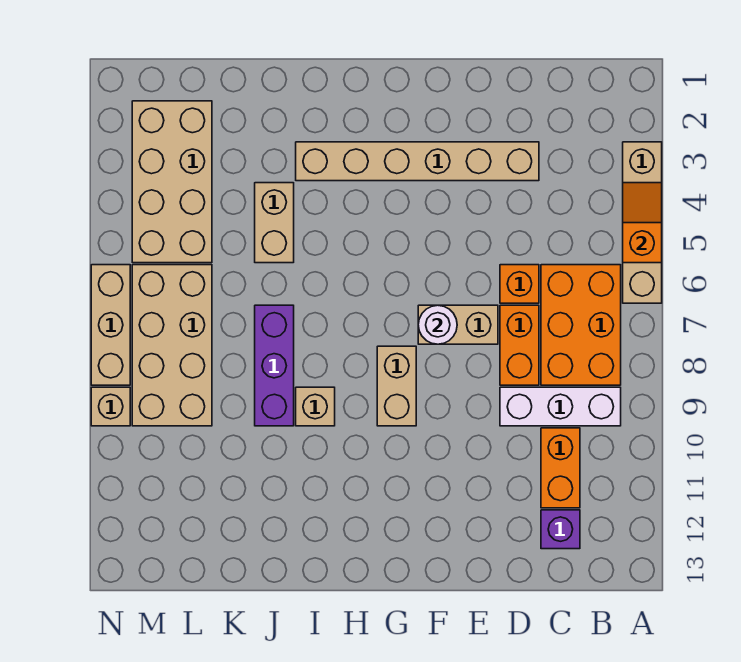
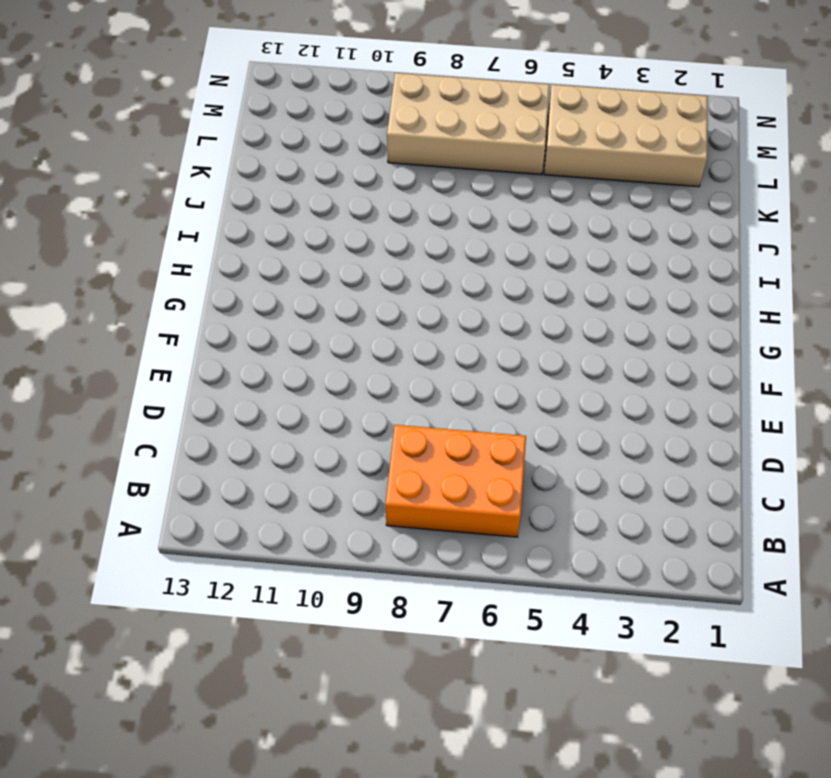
none -> tan brick A3:A6 level 1
none -> white brick B9:D9 level 1
none -> orange brick C10:C11 level 1

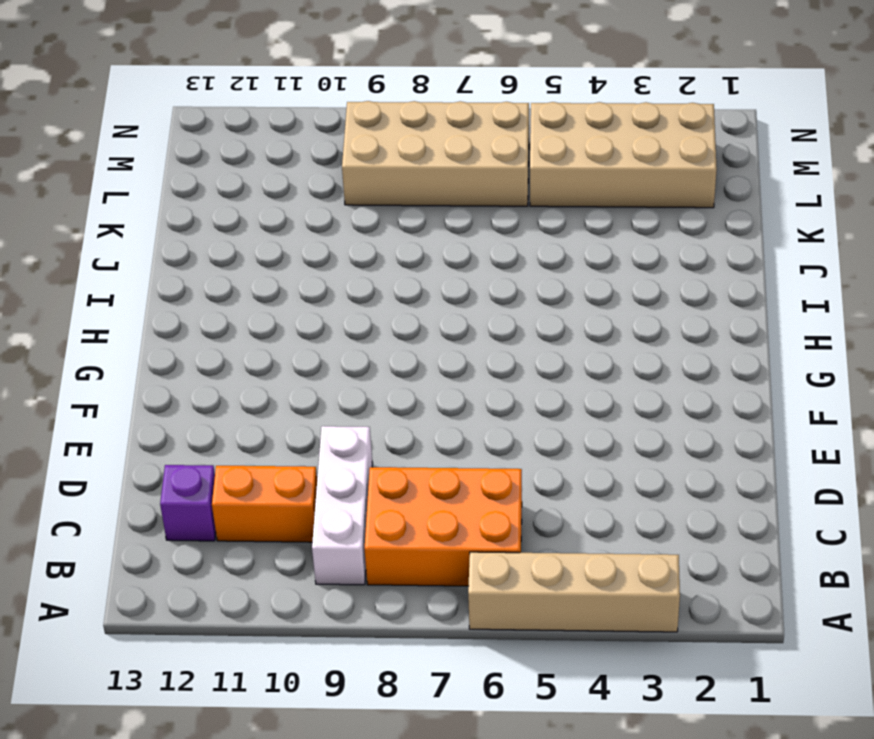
none -> tan brick D3:I3 level 1
none -> orange brick D6 level 1
none -> orange brick D7:D8 level 1

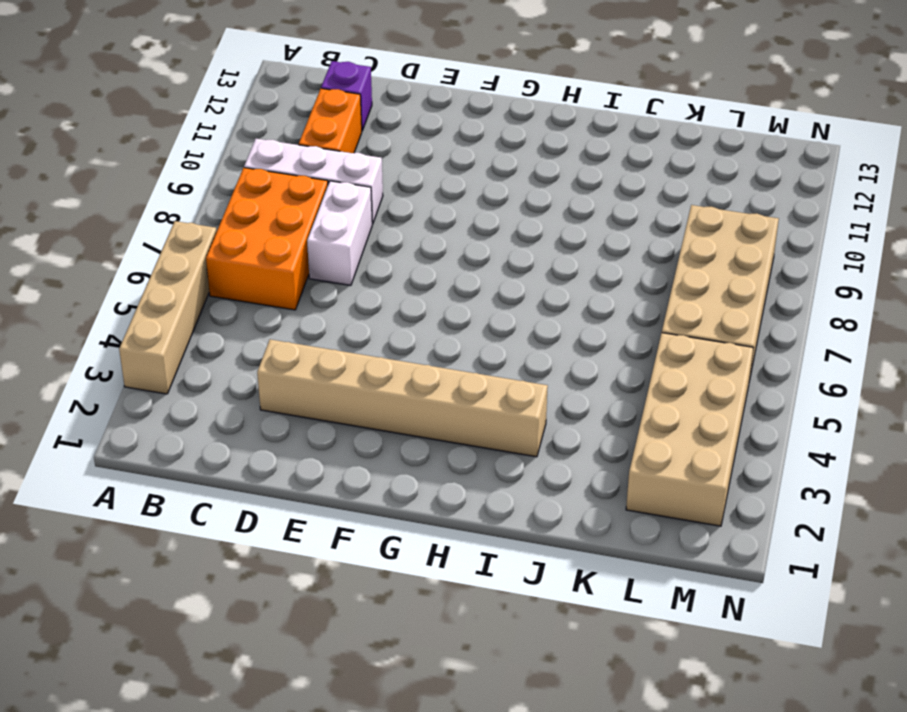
white brick D7:D8 level 1 -> orange brick D7:D8 level 1
none -> orange brick D6 level 1
none -> tan brick E7:F7 level 1
none -> tan brick G8:G9 level 1

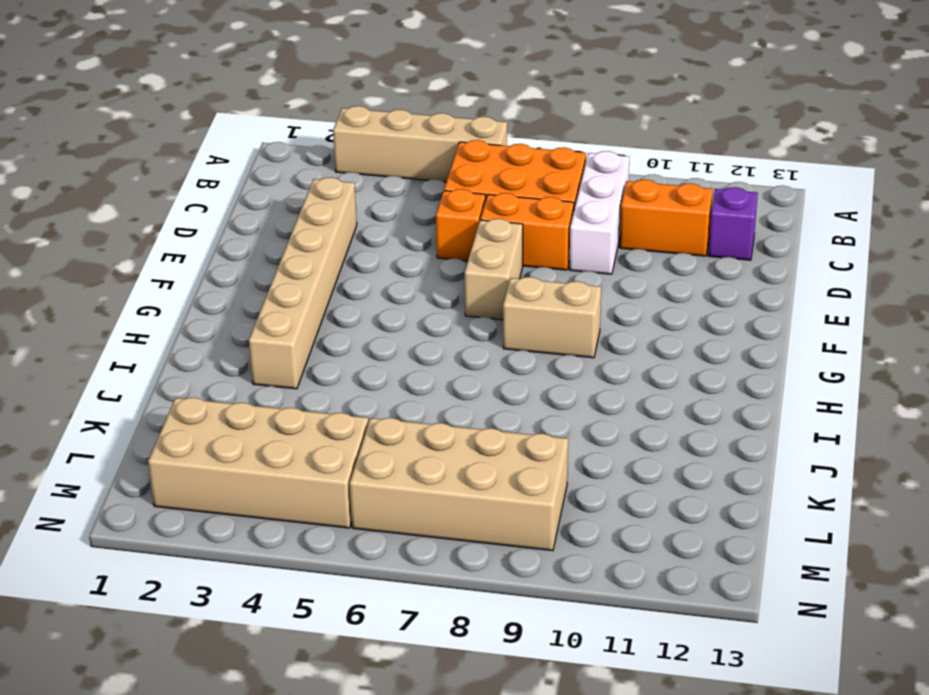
none -> tan brick I9 level 1
none -> tan brick J4:J5 level 1
none -> purple brick J7:J9 level 1

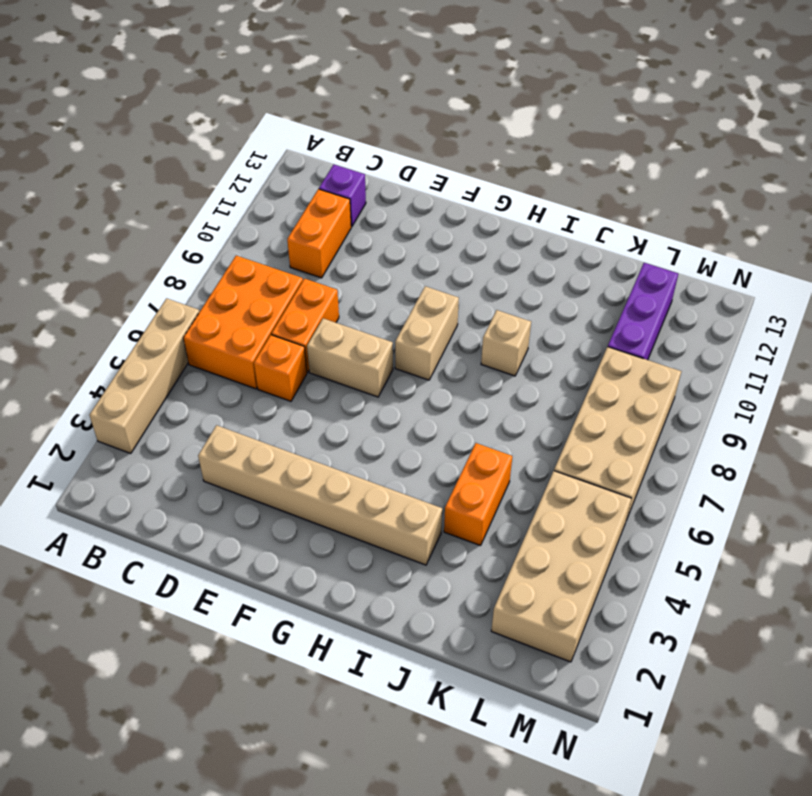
orange brick J4:J5 level 1 -> tan brick J4:J5 level 1
purple brick L10:L12 level 1 -> purple brick J7:J9 level 1
none -> white brick B9:D9 level 1
none -> tan brick N6:N8 level 1
none -> tan brick N9 level 1

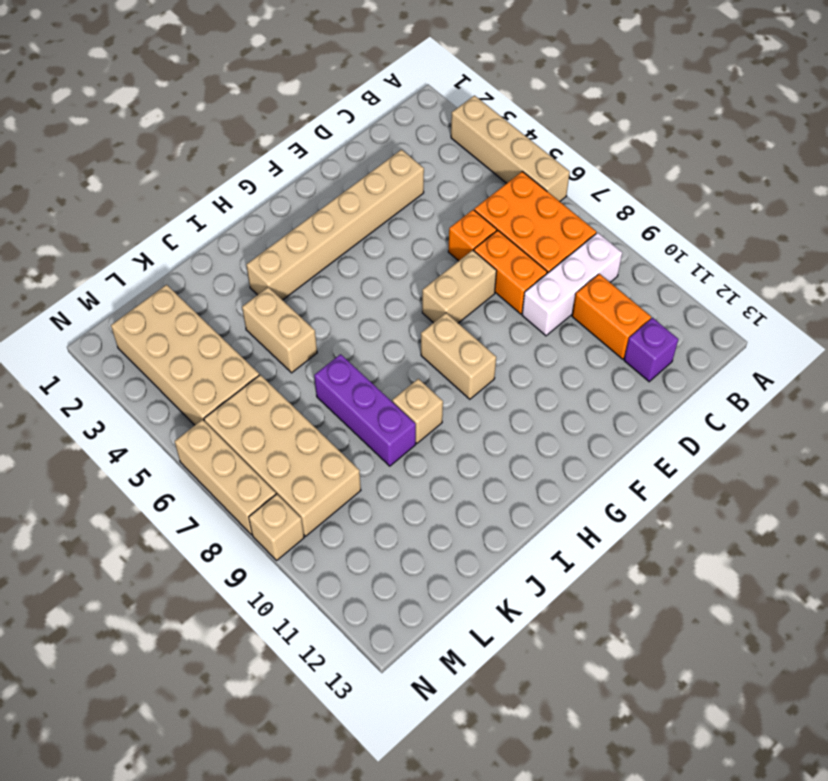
none -> orange slope A4:A5 level 2 top 5
none -> white round brick F7 level 2

